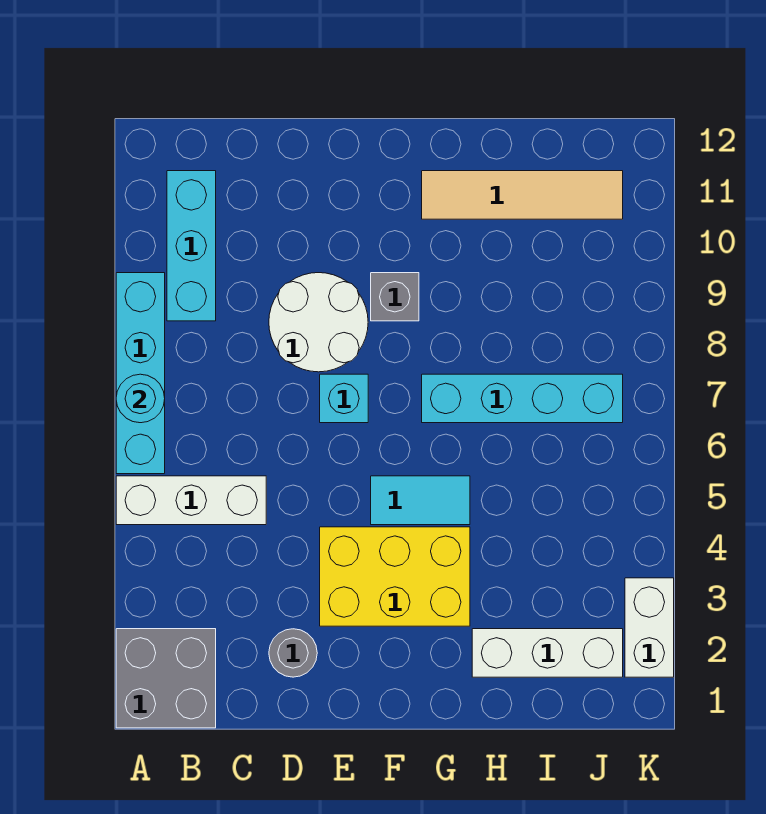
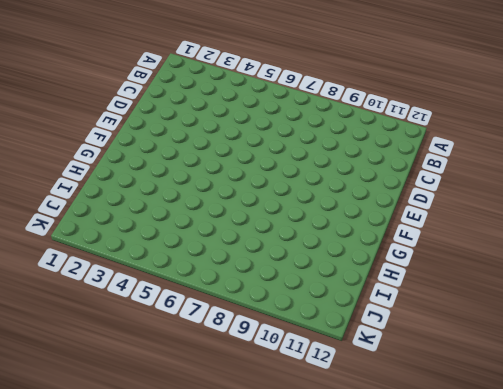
none -> grey brick A1:B2 level 1
none -> white brick A5:C5 level 1
none -> cyan brick A6:A9 level 1

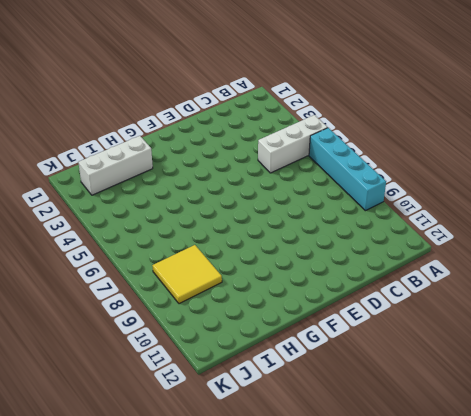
yellow tile I8:J9 level 1 -> none
none -> grey brick A1:B2 level 1
none -> cyan brick B9:B11 level 1
none -> grey round brick D2 level 1

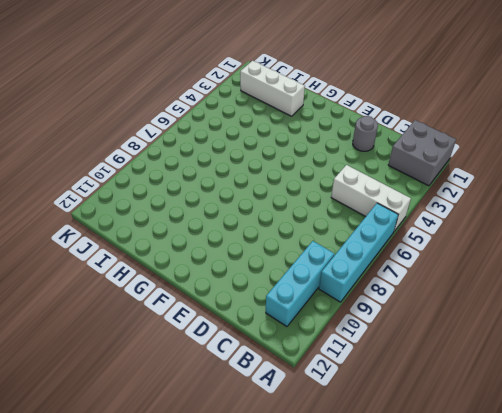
none -> white round brick D8:E9 level 1
none -> yellow brick E3:G4 level 1
none -> cyan brick E7 level 1

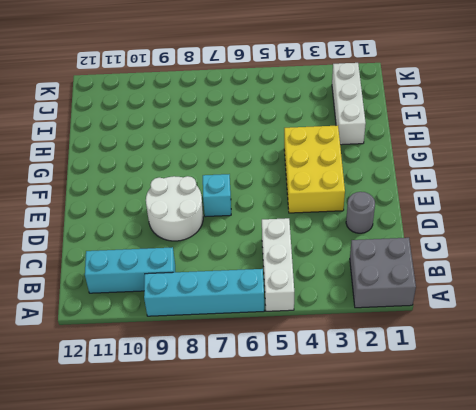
none -> cyan tile F5:G5 level 1
none -> grey brick F9 level 1
none -> cyan brick G7:J7 level 1

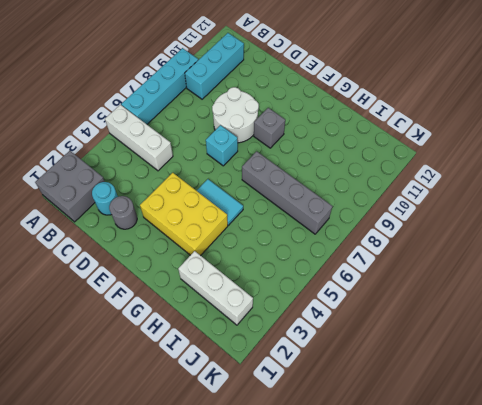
cyan round brick C2 level 1 -> cyan round brick A7 level 2
grey brick G7:J7 level 1 -> cyan brick G7:J7 level 1
none -> tan tile G11:J11 level 1
none -> white brick K2:K3 level 1

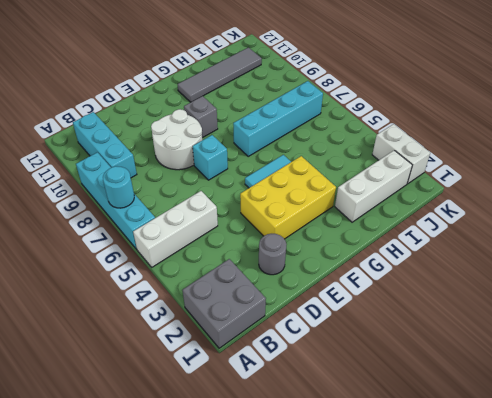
grey tile G11:J11 level 1 -> tan tile G11:J11 level 1

